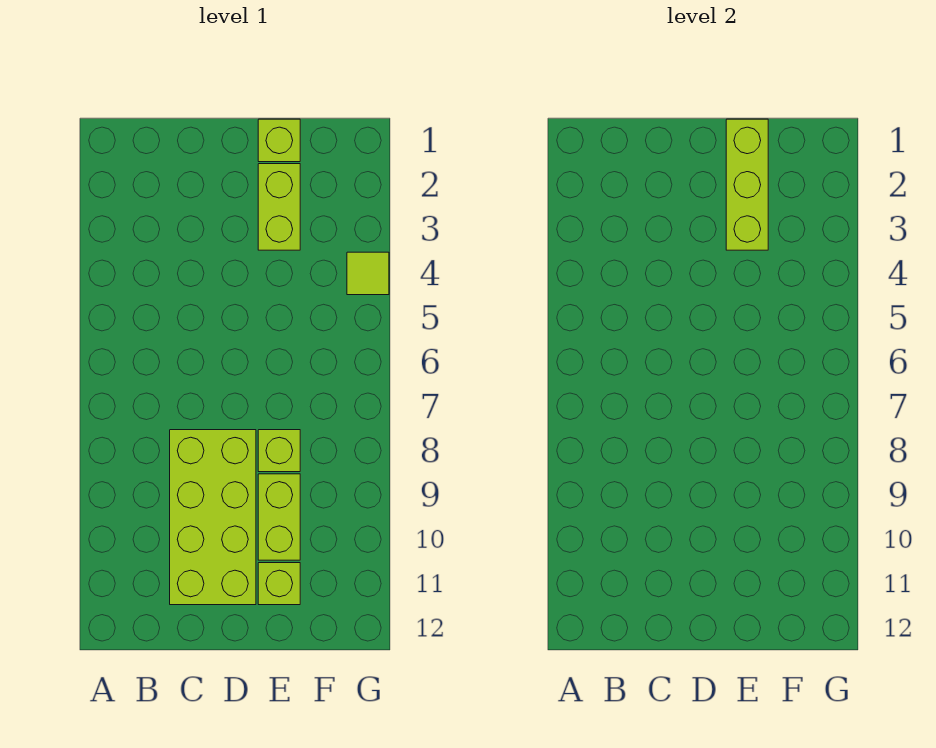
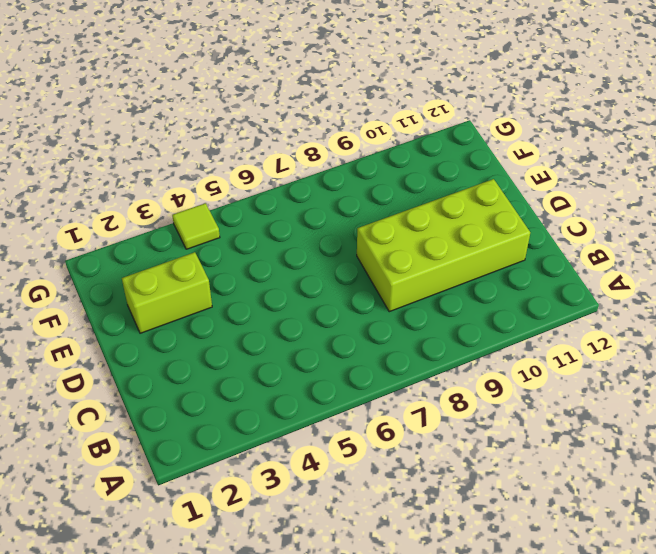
none -> lime brick E1 level 1
none -> lime brick E8 level 1

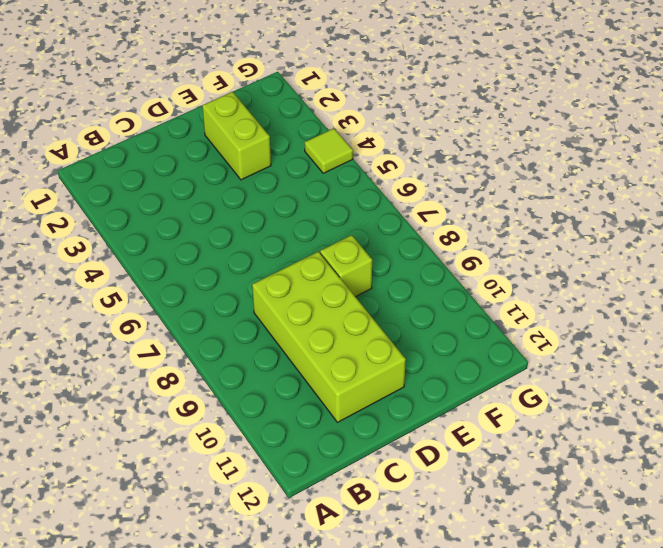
none -> lime brick E1 level 1
none -> lime brick E9:E10 level 1

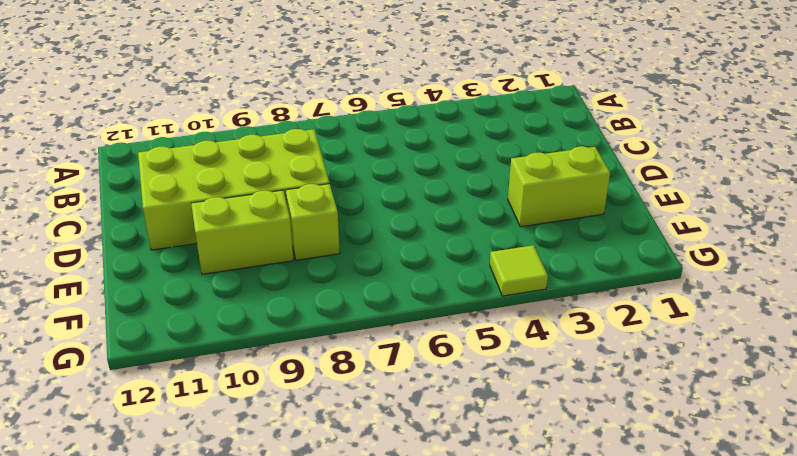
none -> lime brick E1 level 1
none -> lime brick E11 level 1

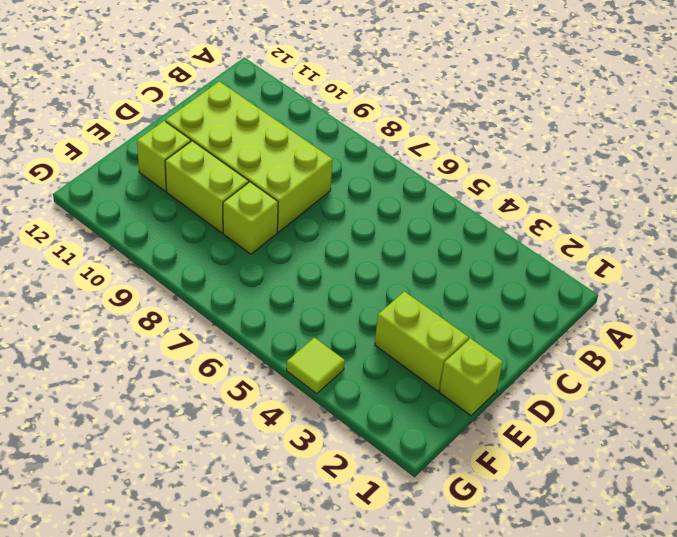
none -> lime brick E1:E3 level 2

